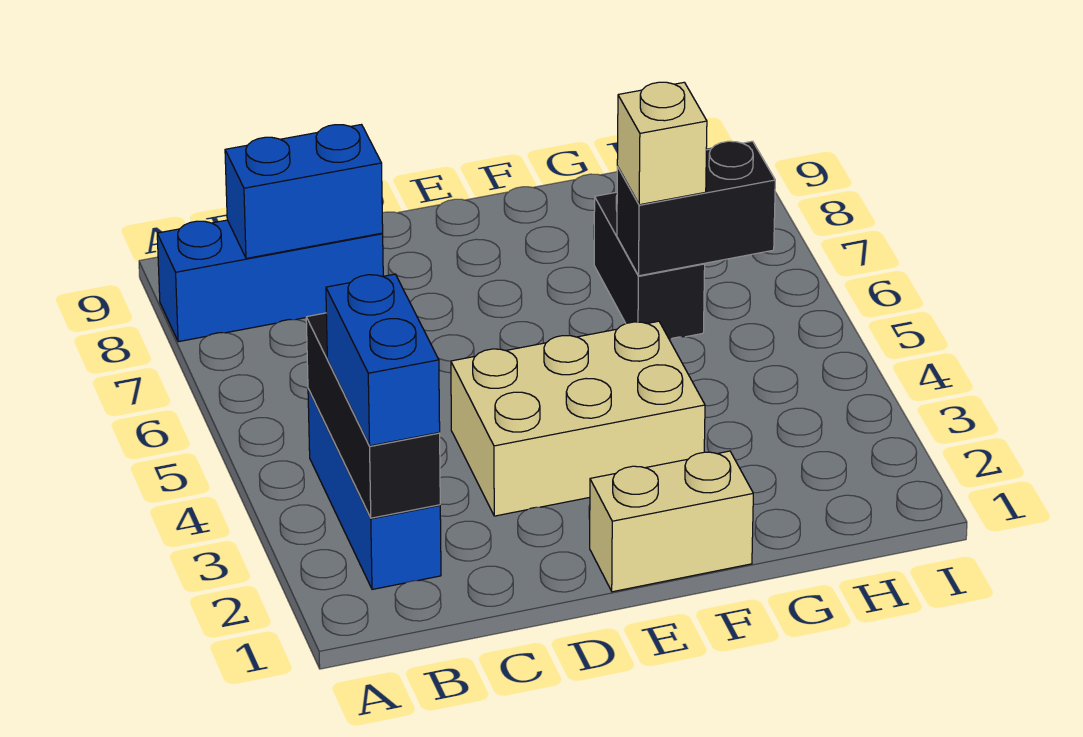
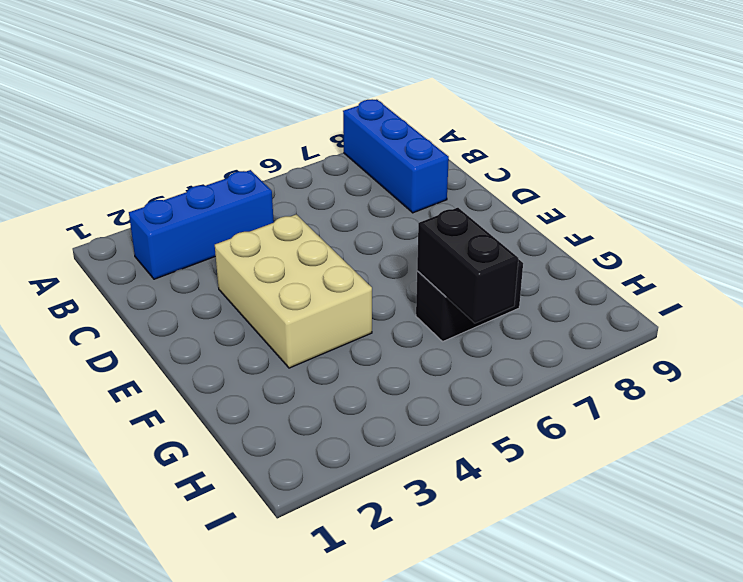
none -> tan brick E1:F1 level 1
none -> black brick B2:B4 level 2

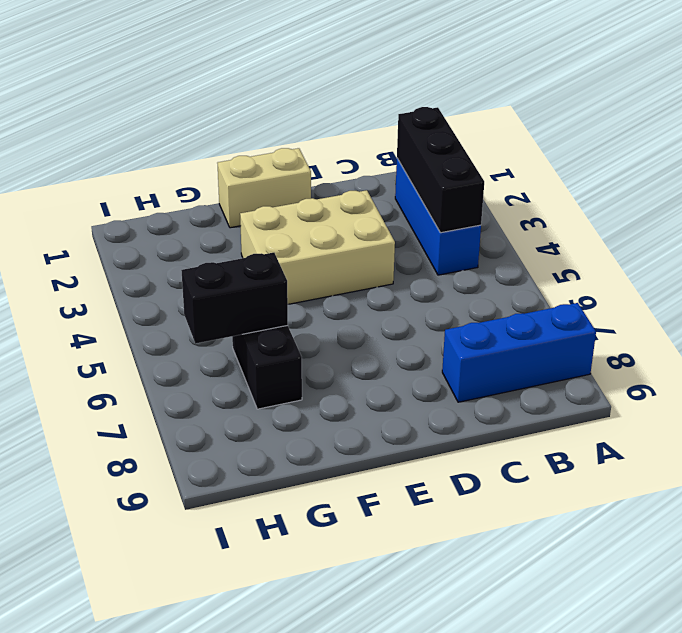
none -> blue brick B8:C8 level 2
none -> blue brick B2:B3 level 3

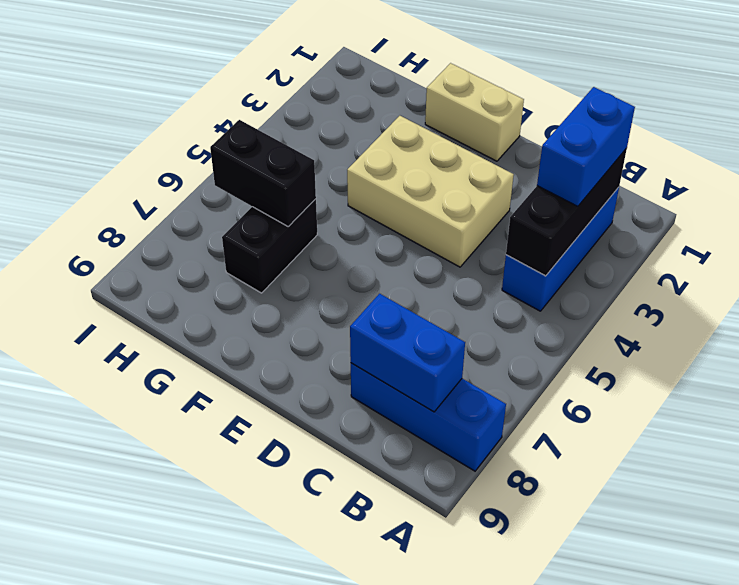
none -> tan brick G6 level 3

